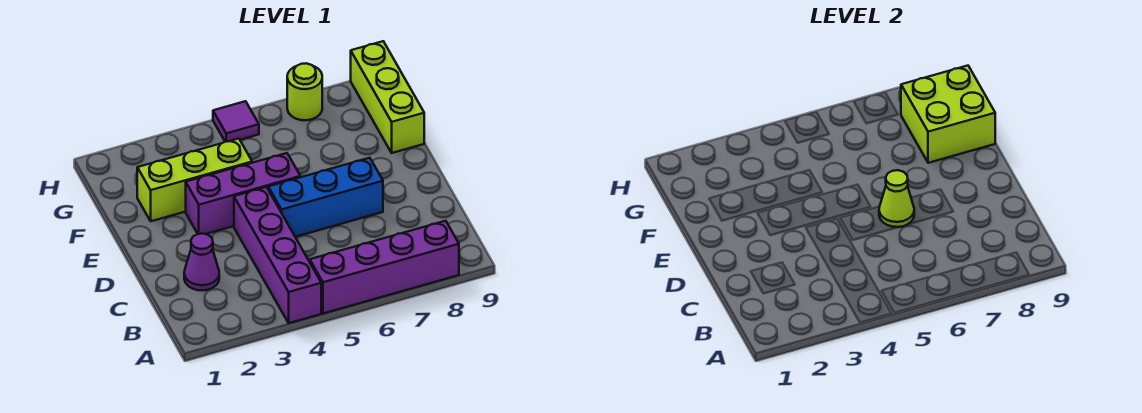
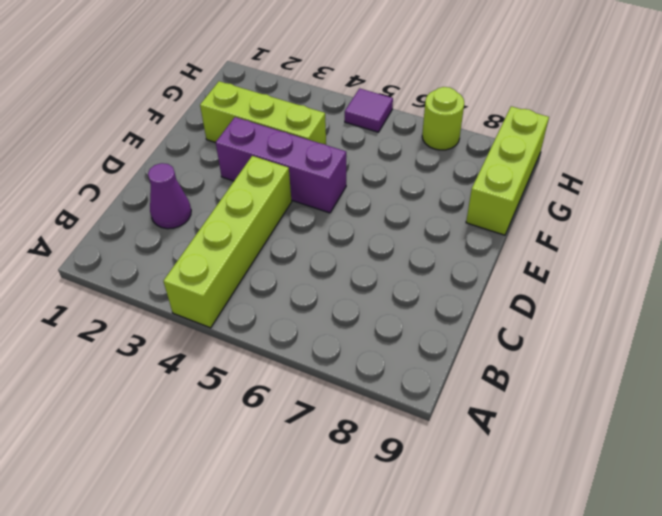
lime brick A4:D4 level 1 -> purple brick A4:D4 level 1
none -> purple brick A5:A8 level 1
none -> blue brick D5:D7 level 1

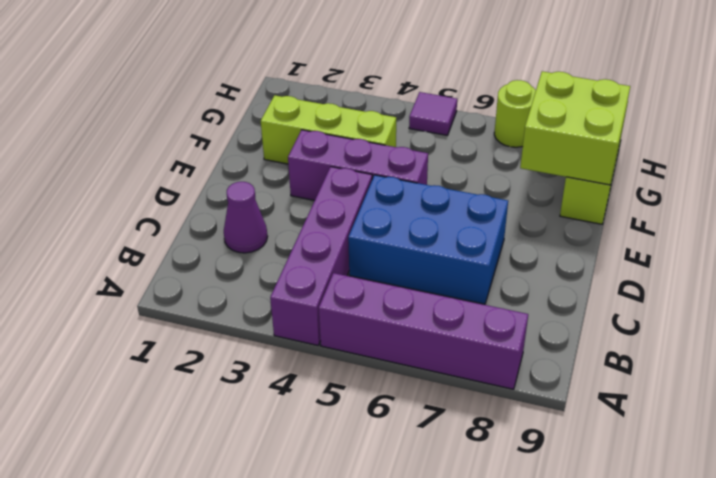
blue brick C5:D7 level 1 -> blue brick D5:D7 level 1
none -> lime cone D6 level 2

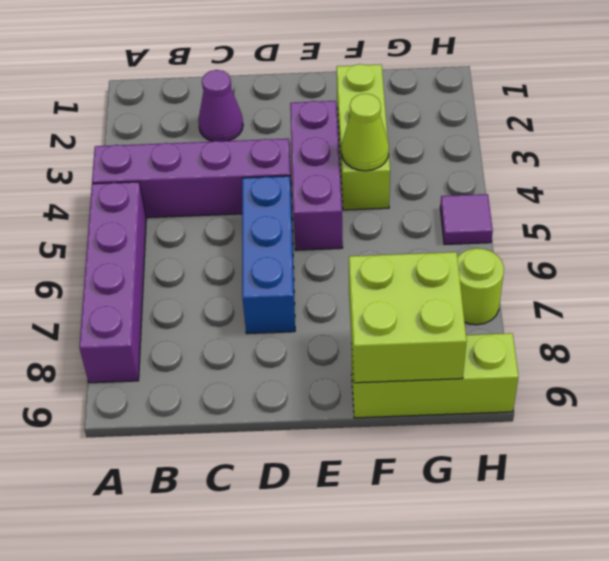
lime cone F4 level 2 -> lime cone D6 level 2

